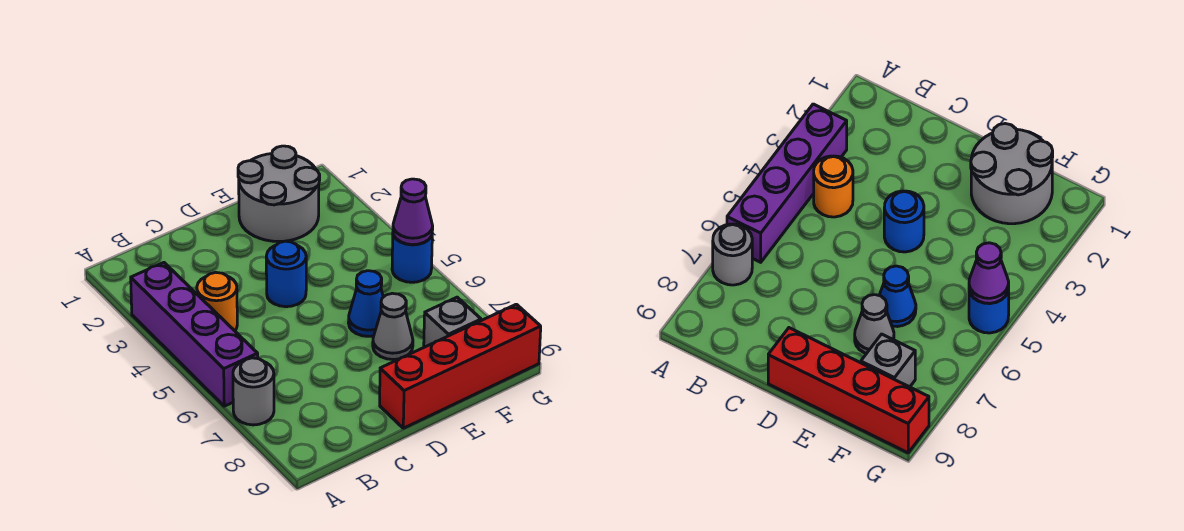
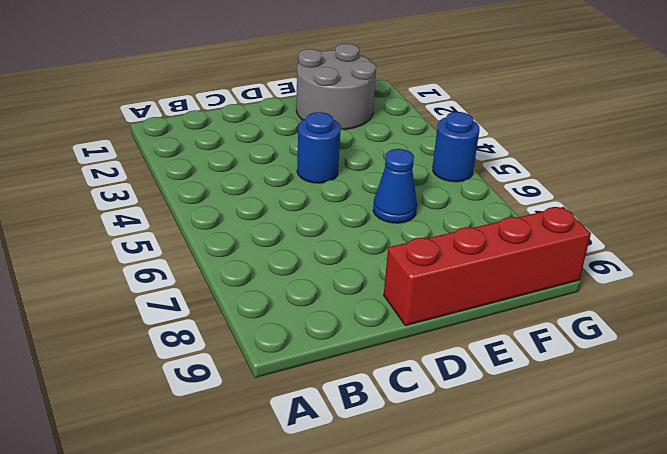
none -> purple brick A3:A6 level 1
none -> grey round brick A7 level 1

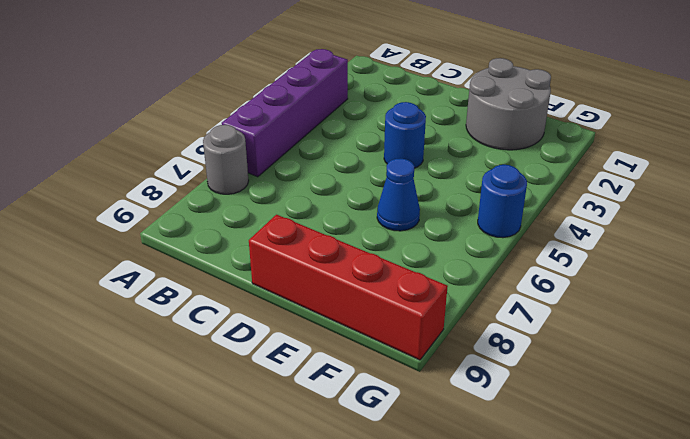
none -> orange round brick B4 level 1
none -> grey cone E7 level 1

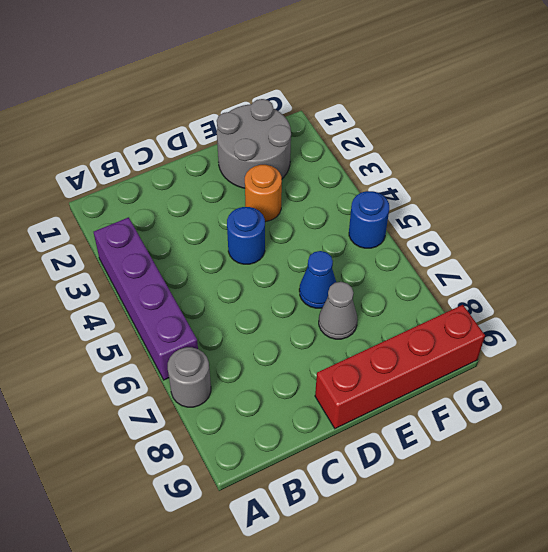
orange round brick E3 level 1 -> orange round brick B4 level 1
none -> grey brick F8 level 1
none -> purple cone G5 level 2

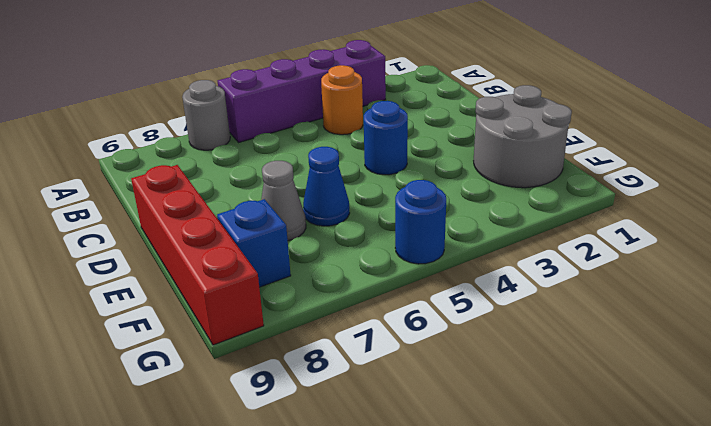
blue brick F8 level 1 -> grey brick F8 level 1
none -> purple cone G5 level 2

